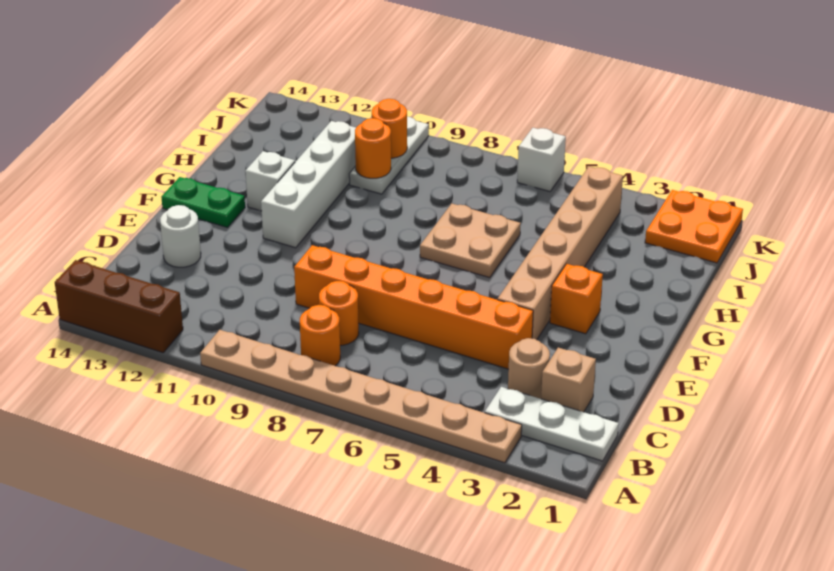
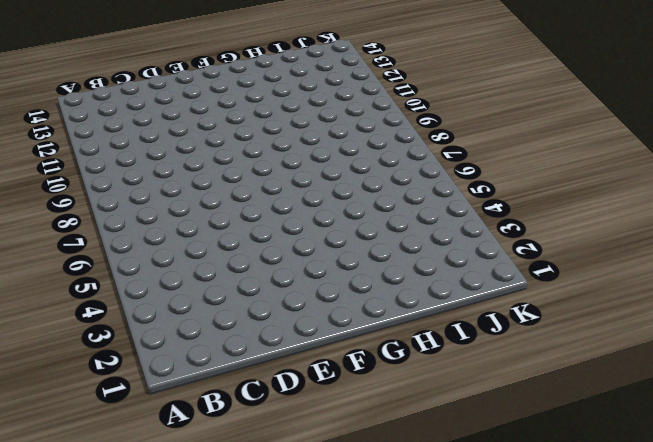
none -> tan plate A3:A10 level 1
none -> brown brick A12:A14 level 1
none -> white plate B1:B3 level 1

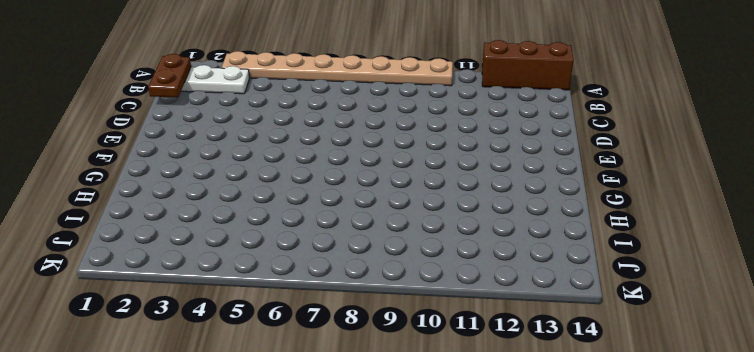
brown plate B1:C1 level 2 -> none
none -> orange round brick B8 level 1
none -> tan brick C2 level 1
none -> tan round brick C3 level 1

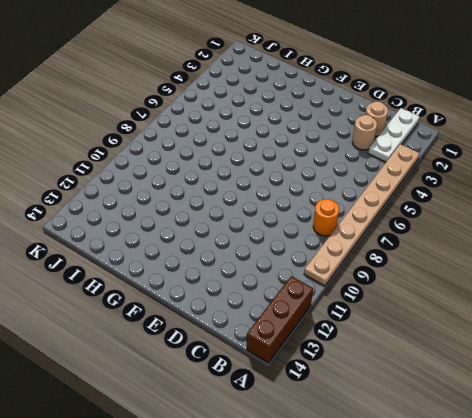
tan round brick C2 level 1 -> tan brick C2 level 1
none -> orange round brick C8 level 1
none -> orange brick D4:D9 level 1
none -> white round brick D13 level 1

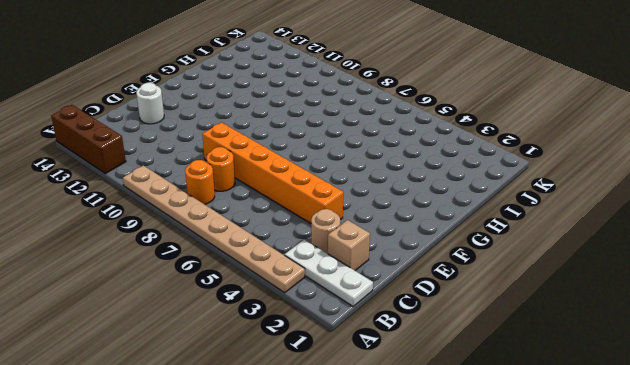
none -> tan brick E4:J4 level 1
none -> orange brick F3 level 1
none -> white brick F11:I11 level 1

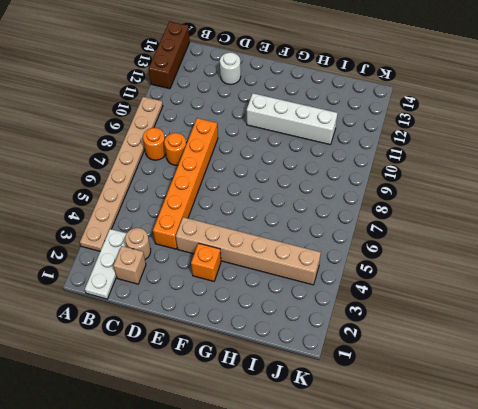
none -> green plate F13:F14 level 1
none -> tan plate G6:H7 level 1
none -> white brick G12 level 1

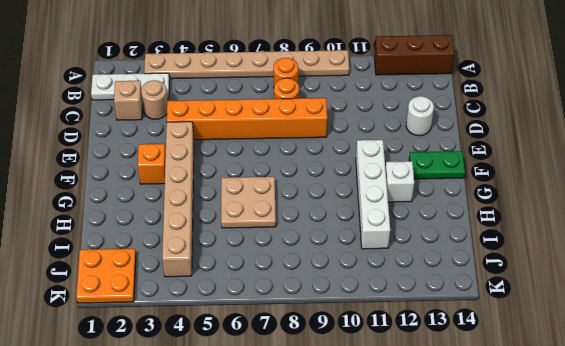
none -> white plate I10:K10 level 1
none -> white brick K6 level 1
none -> orange round brick I10 level 2

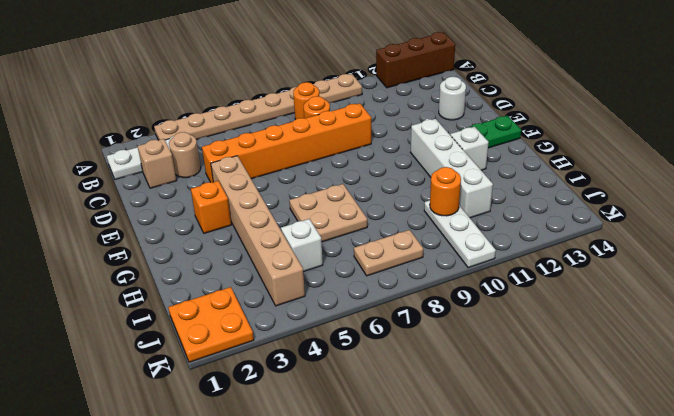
white brick I5 level 1 -> white brick K6 level 1
tan plate J7:J8 level 1 -> none
none -> orange round brick J10 level 2

